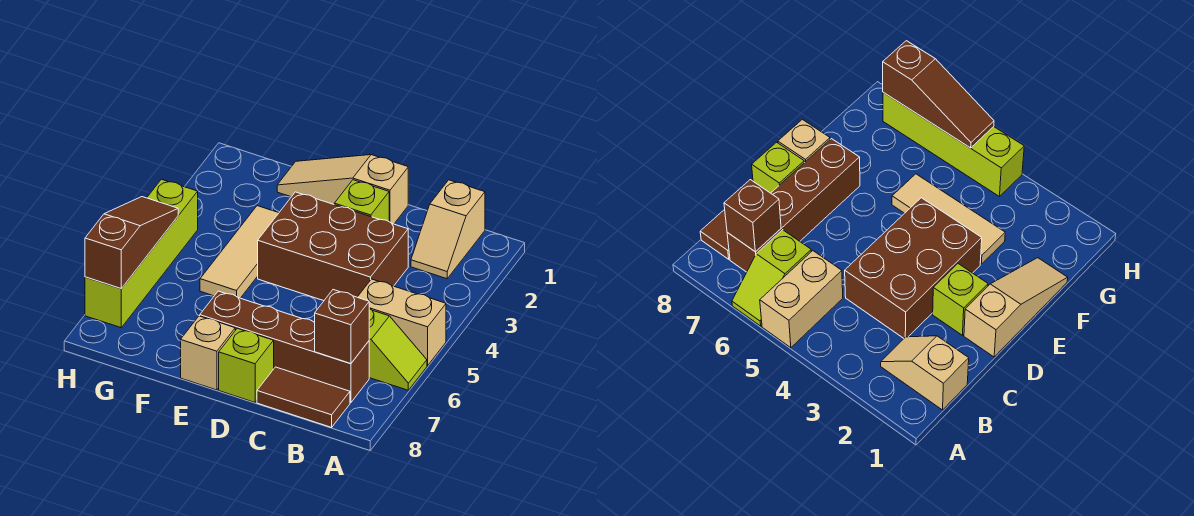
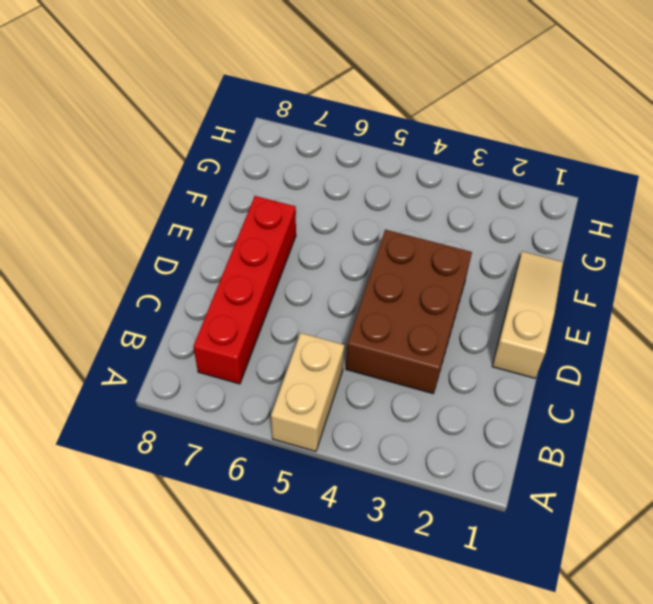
red brick B7:E7 level 1 -> brown brick B7:E7 level 1
none -> lime slope A6:B6 level 1 top B
none -> tan slope B1:B2 level 1 top 1
none -> brown tile B8:C8 level 1

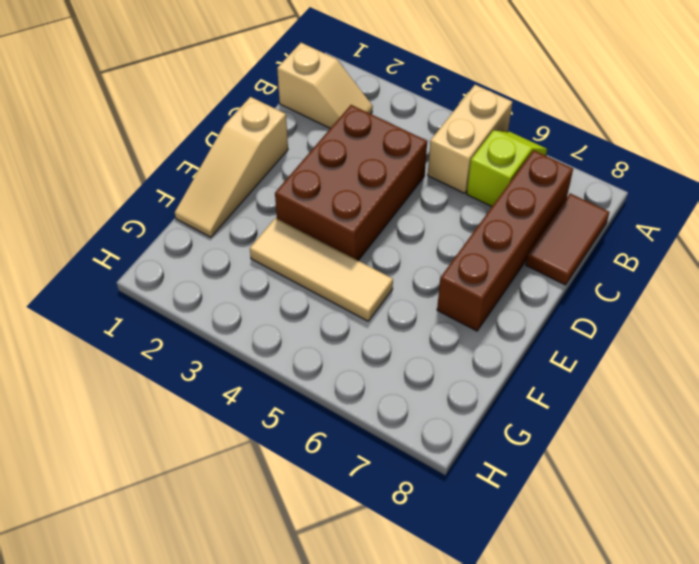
none -> lime brick D2 level 1
none -> lime brick D8 level 1
none -> tan brick E8 level 1

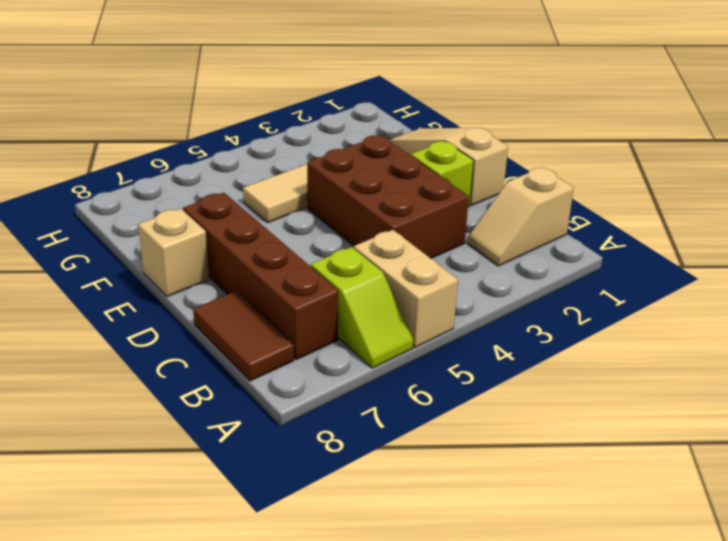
none -> lime brick D8 level 1
none -> lime brick H4:H7 level 1
none -> brown brick B7 level 2

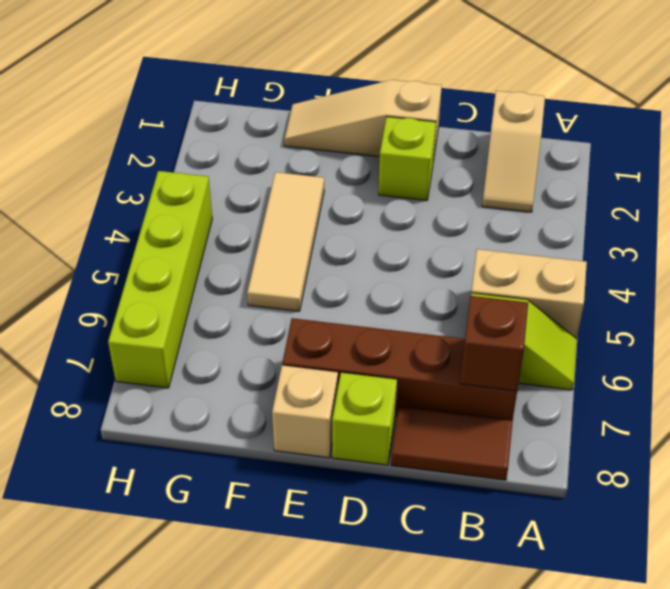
none -> brown brick C3:E4 level 1
none -> brown slope H5:H7 level 2 top 7

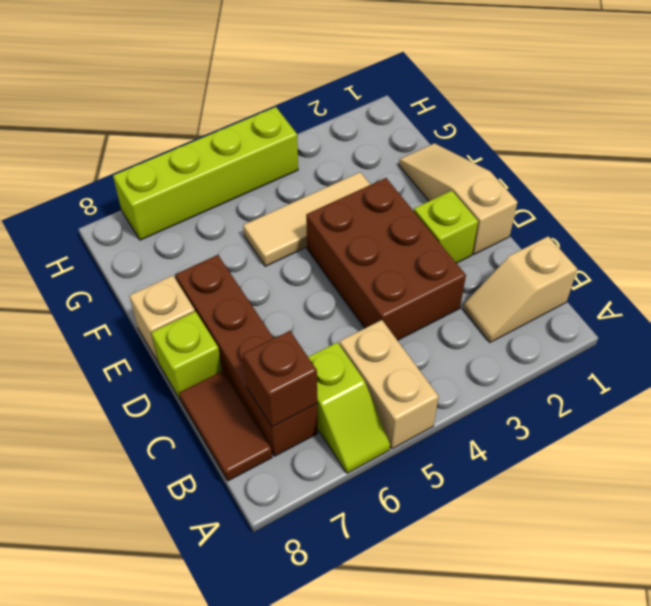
none -> brown slope H5:H7 level 2 top 7

